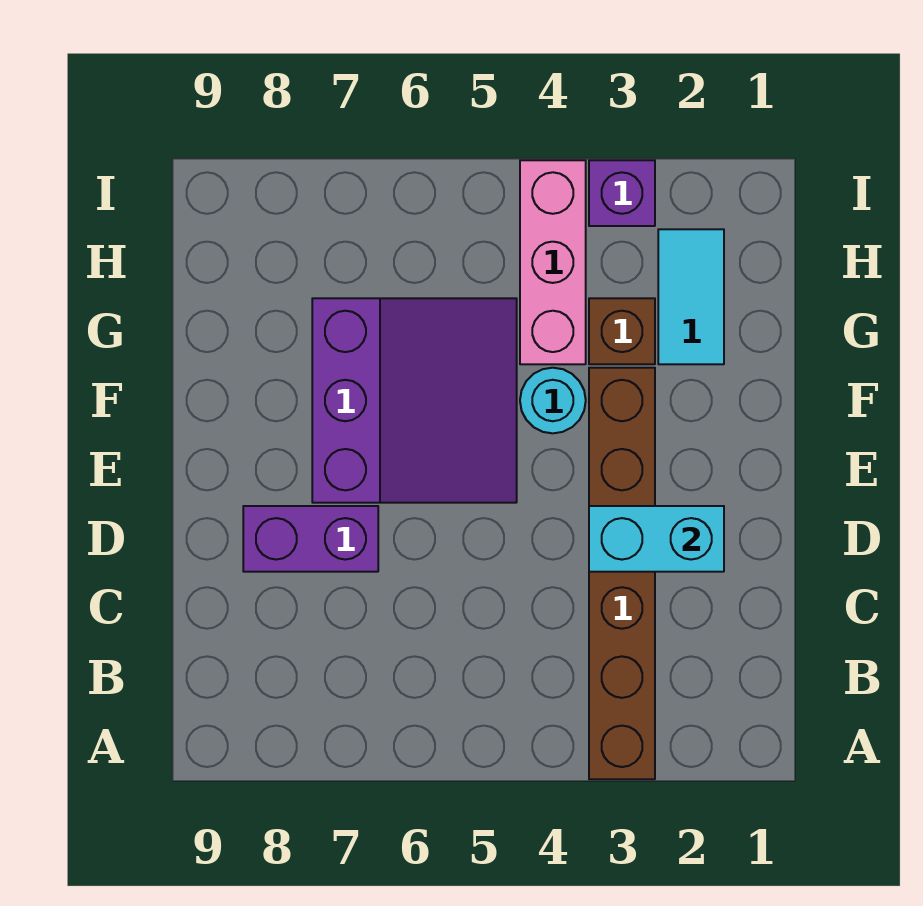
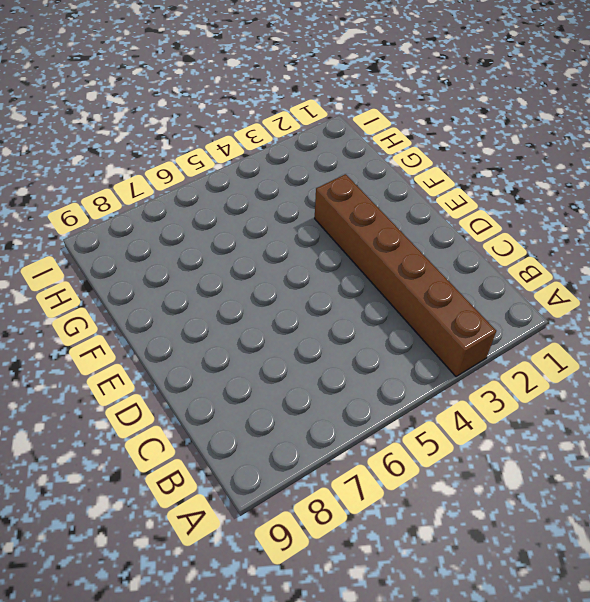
none -> purple brick D7:D8 level 1
none -> purple slope E5:G7 level 1 top 7

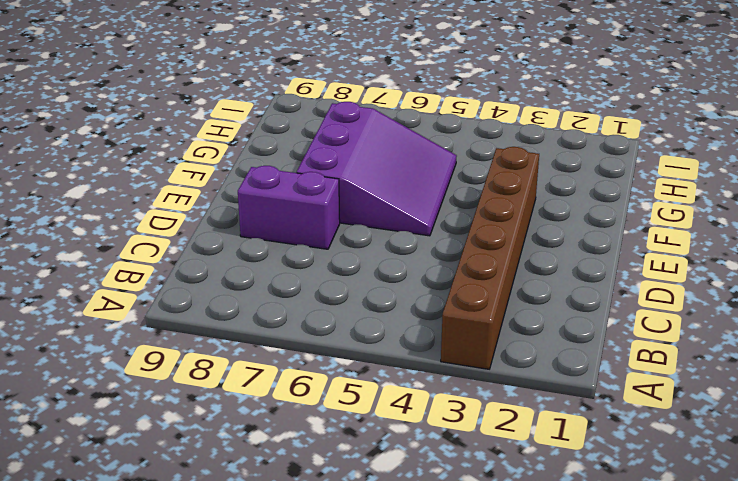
none -> cyan round brick F4 level 1
none -> cyan tile G2:H2 level 1

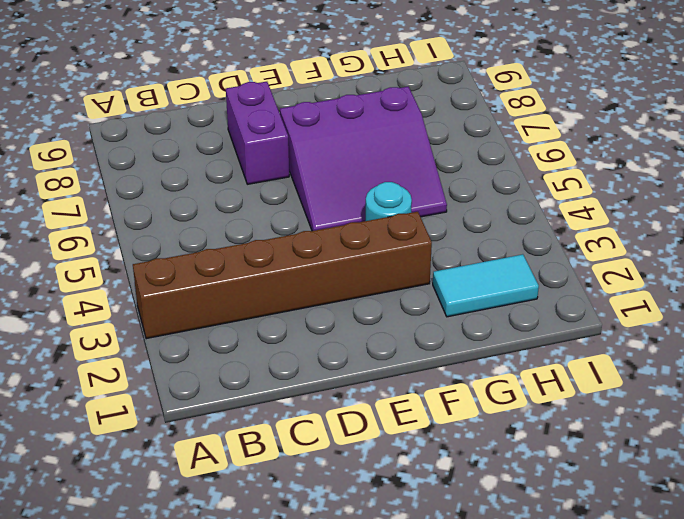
none -> brown brick G3 level 1
none -> pink brick G4:I4 level 1

